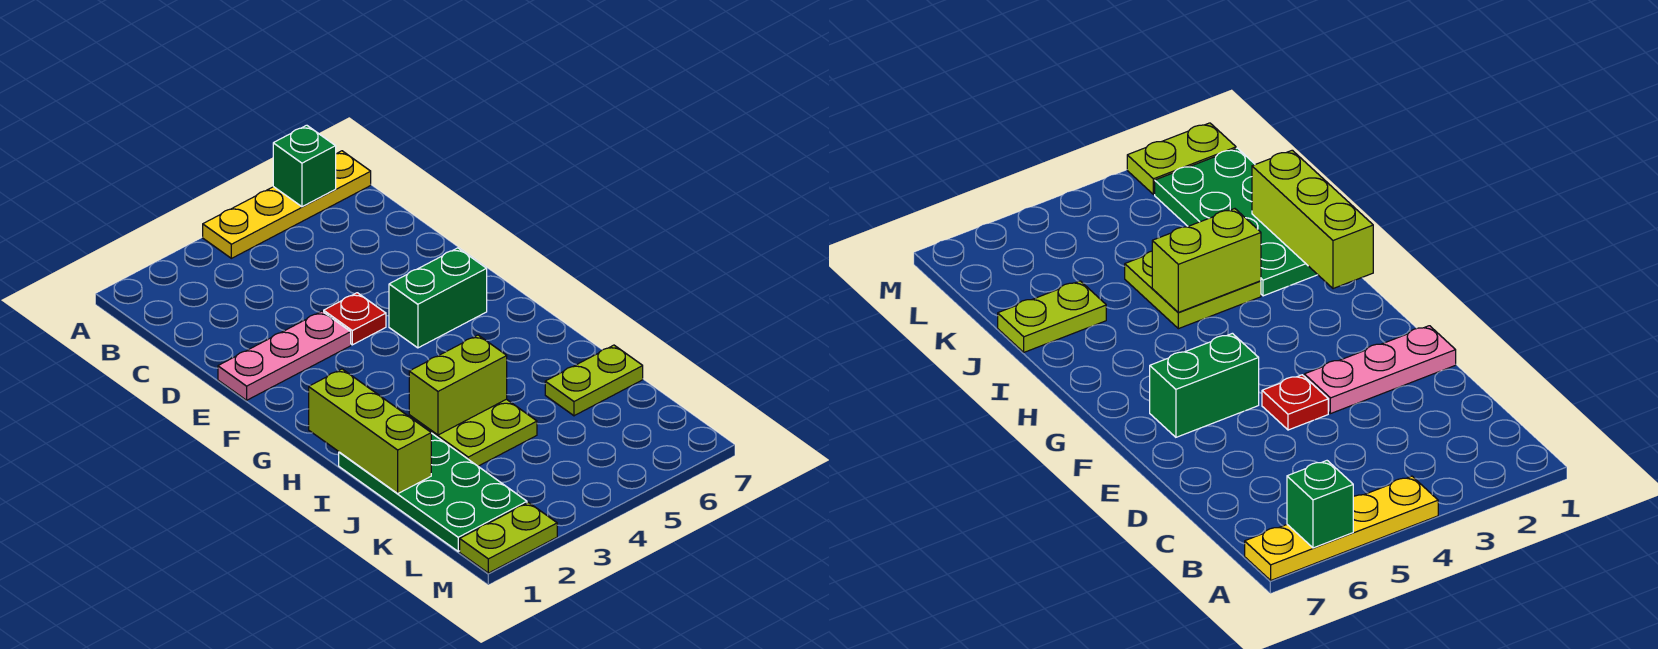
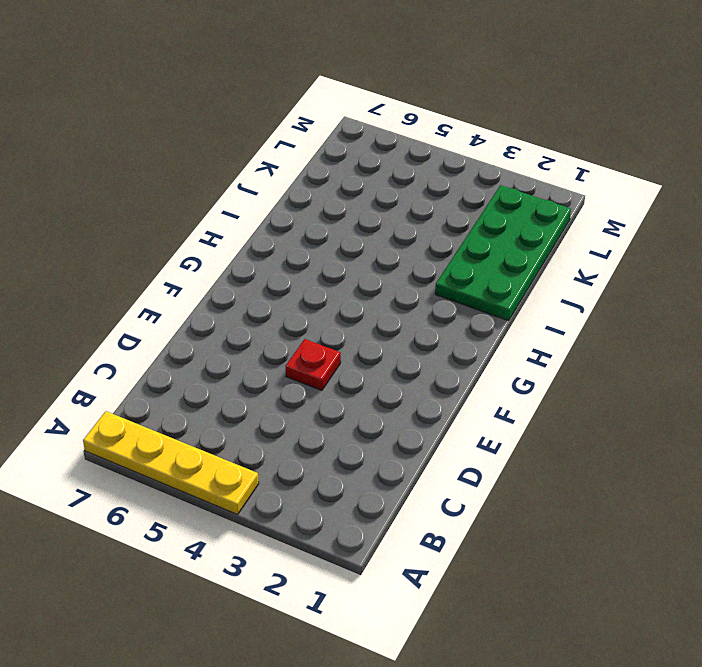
none -> pink plate E1:E3 level 1
none -> green brick F5:F6 level 1

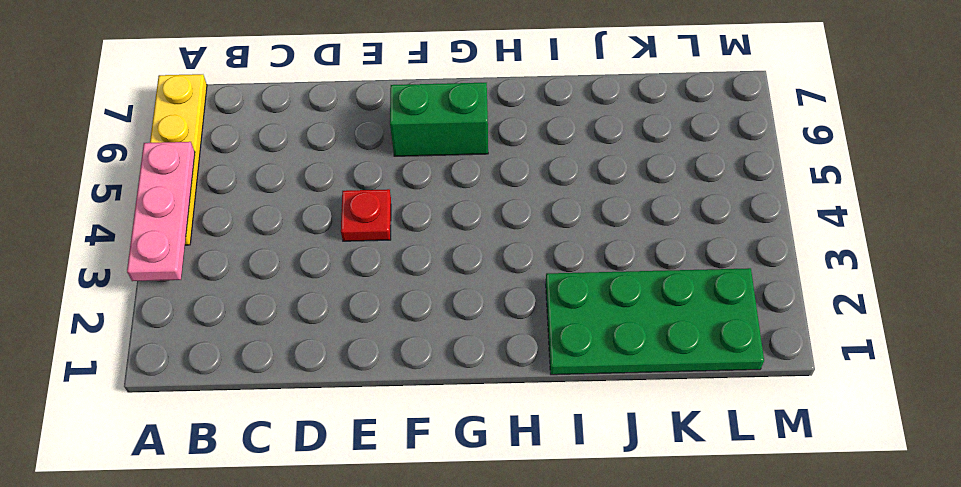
pink plate A3:A5 level 2 -> pink plate E1:E3 level 1
green brick F6:G6 level 1 -> green brick F5:F6 level 1
none -> lime plate I3:J4 level 1
none -> lime plate J6:J7 level 1

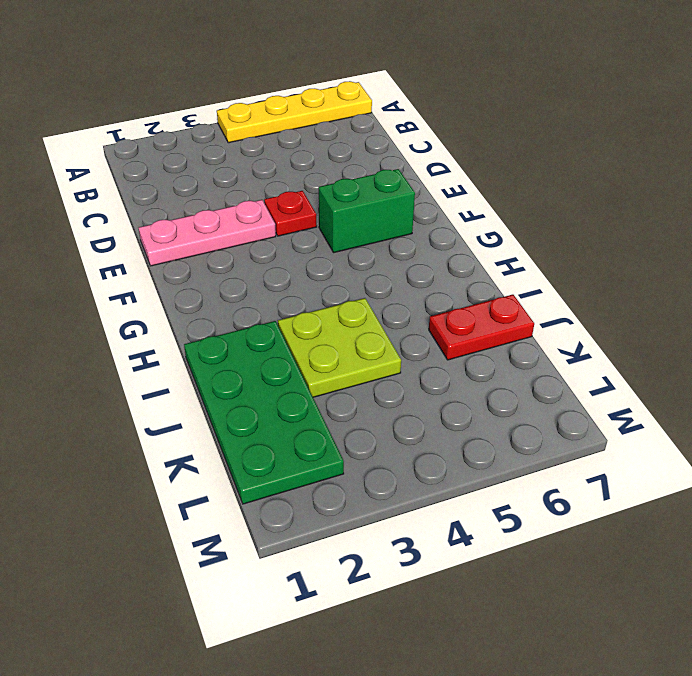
red plate J6:J7 level 1 -> lime plate J6:J7 level 1
none -> lime plate M1:M2 level 1
none -> green brick A6 level 2

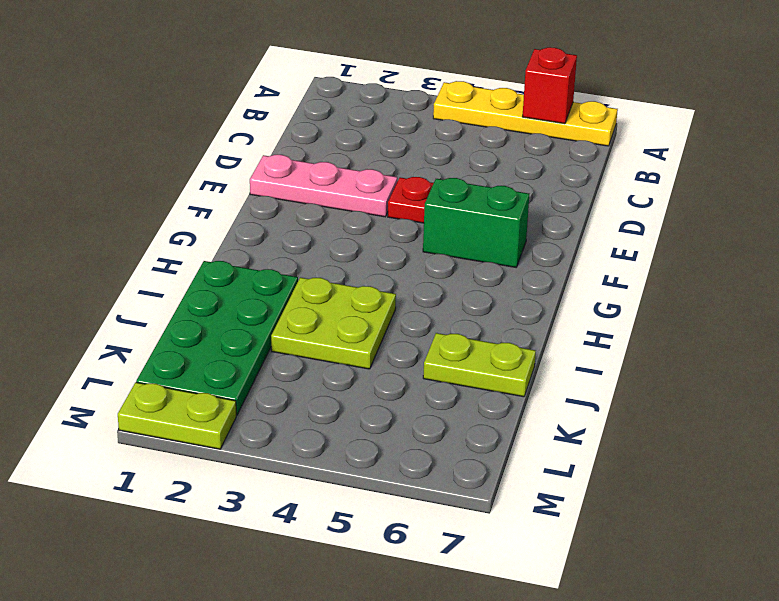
red brick A6 level 2 -> green brick A6 level 2
none -> lime brick H1:J1 level 2
none -> lime brick I3:I4 level 2

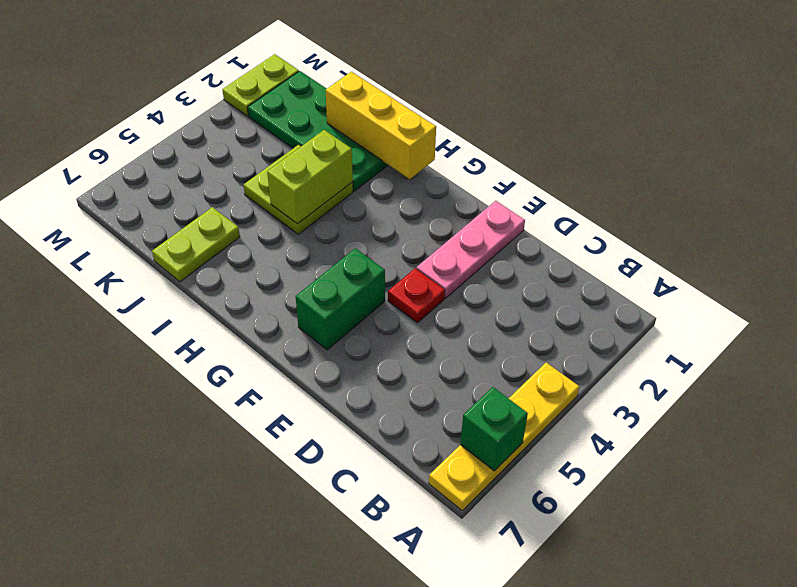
yellow brick H1:J1 level 2 -> lime brick H1:J1 level 2

